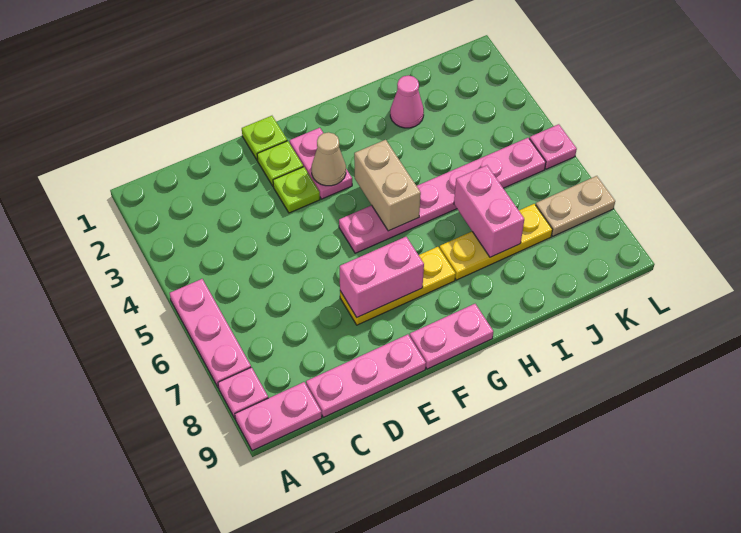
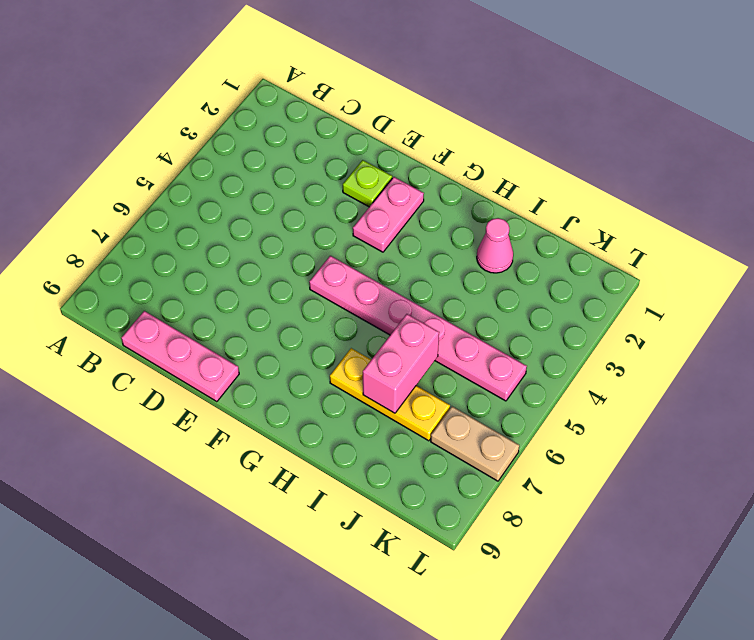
none -> pink plate A5:A7 level 1
none -> pink plate A8 level 1
none -> pink plate A9:B9 level 1

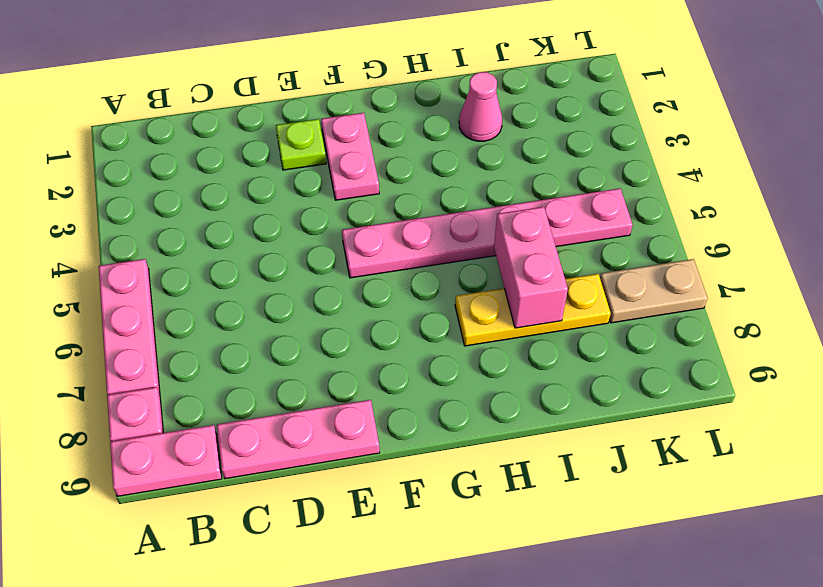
none -> lime plate E1 level 1
none -> lime plate E3 level 1
none -> yellow plate E7:G7 level 1

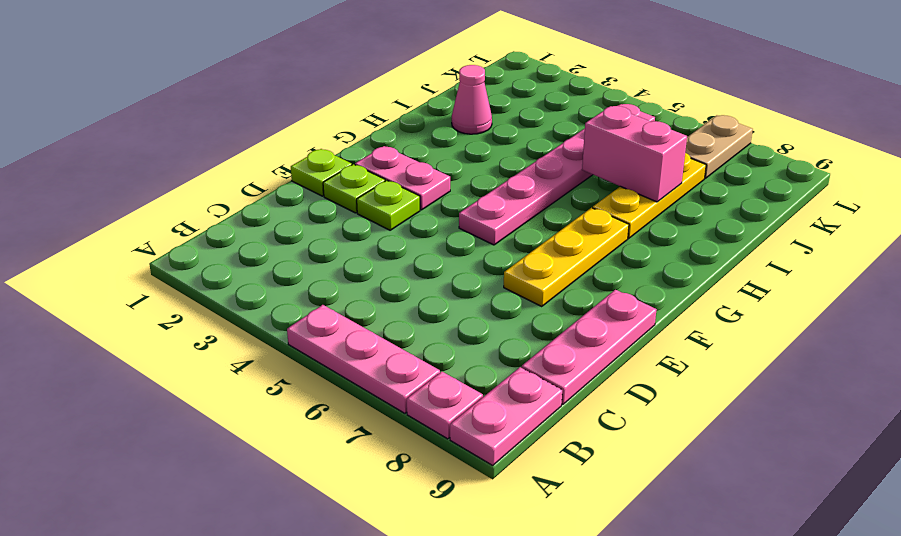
none -> pink plate F9:G9 level 1
none -> pink plate L5 level 1
none -> pink brick E7:F7 level 2

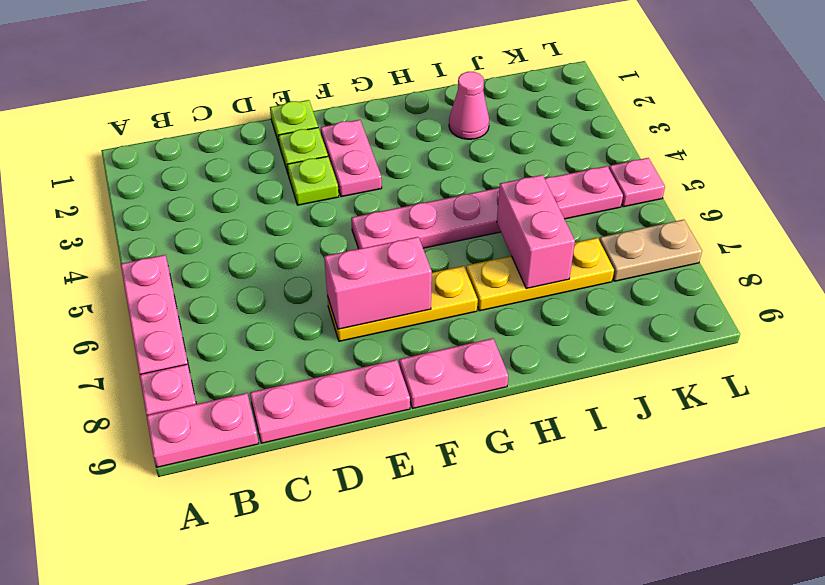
none -> tan cone F3 level 2
none -> tan brick G4:G5 level 2

